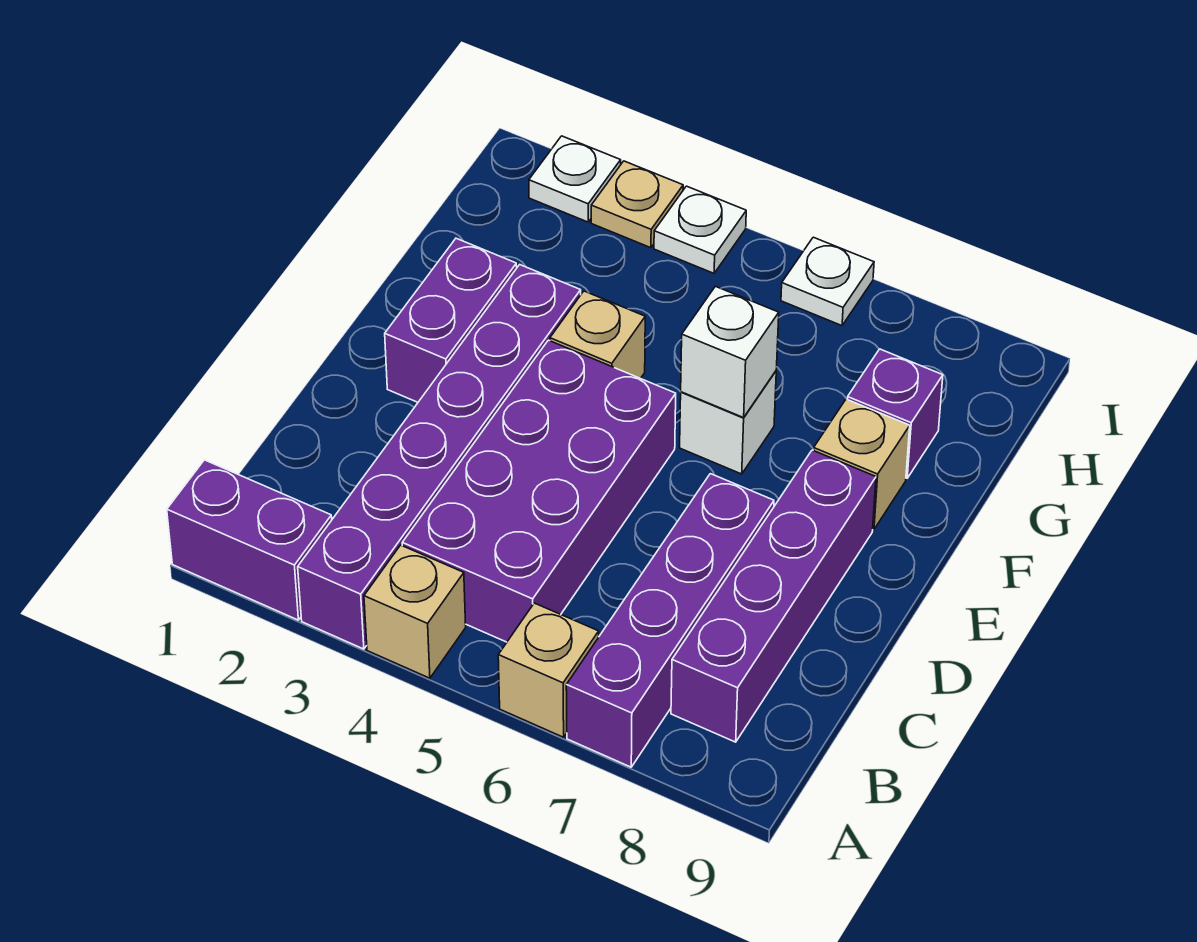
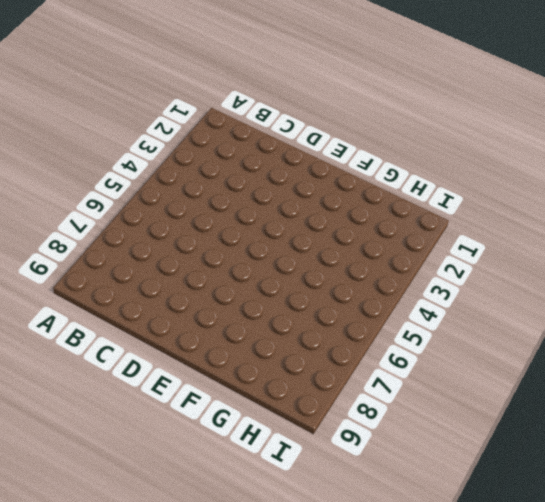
none -> purple brick A1:A2 level 1
none -> purple brick A3:F3 level 1
none -> tan brick A4 level 1

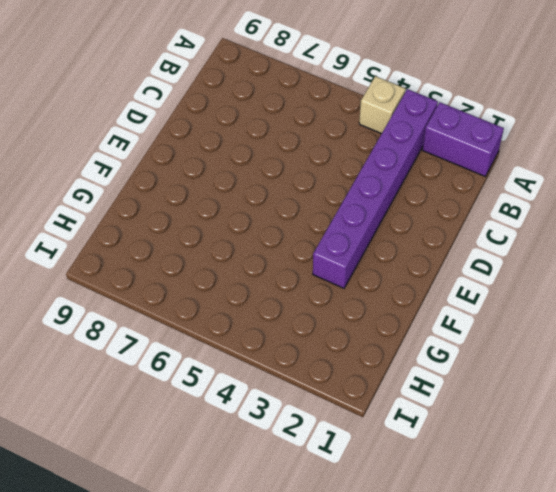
none -> tan brick A6 level 1
none -> purple brick A7:D7 level 1
none -> purple brick B4:E5 level 1

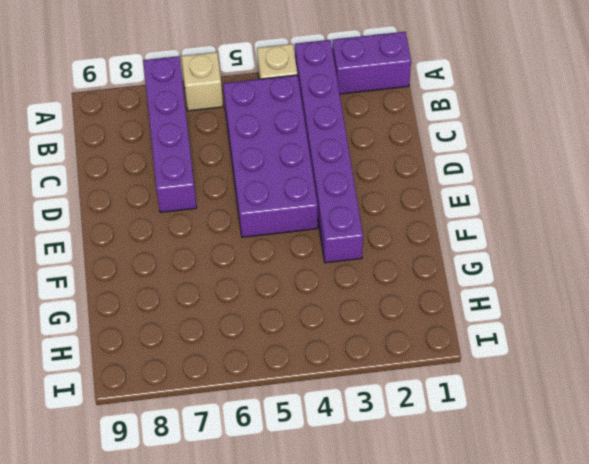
none -> purple brick B8:E8 level 1
none -> purple brick E2:F2 level 1
none -> tan brick F4 level 1

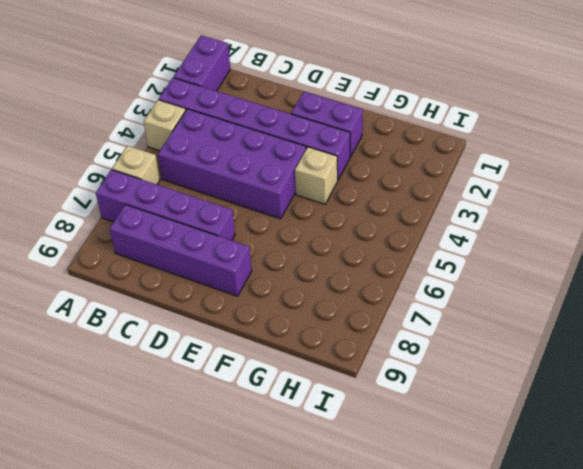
none -> white brick F6 level 1
none -> tan brick F8 level 1
none -> purple brick G8 level 1

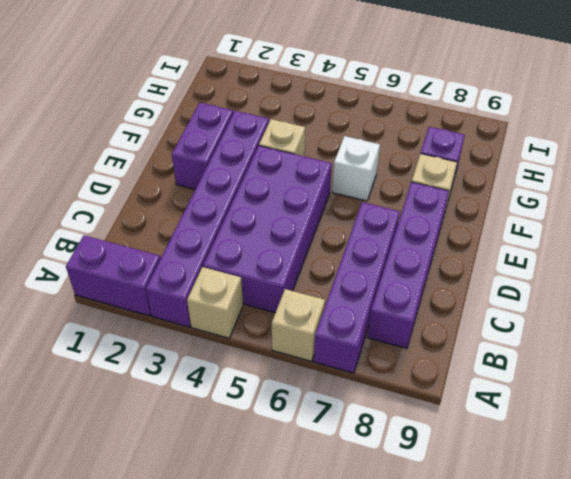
none -> white plate I2 level 1
none -> tan plate I3 level 1
none -> white plate I4 level 1

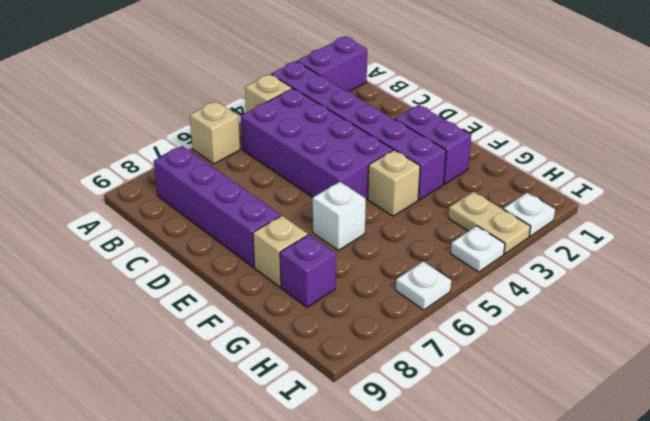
tan plate H3:I3 level 1 -> tan plate I3 level 1
none -> purple brick A7:D7 level 1
none -> white brick F6 level 2

